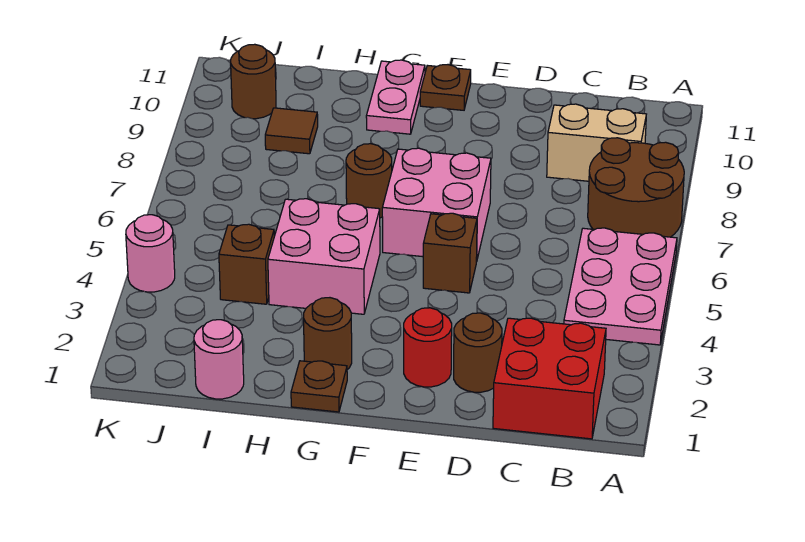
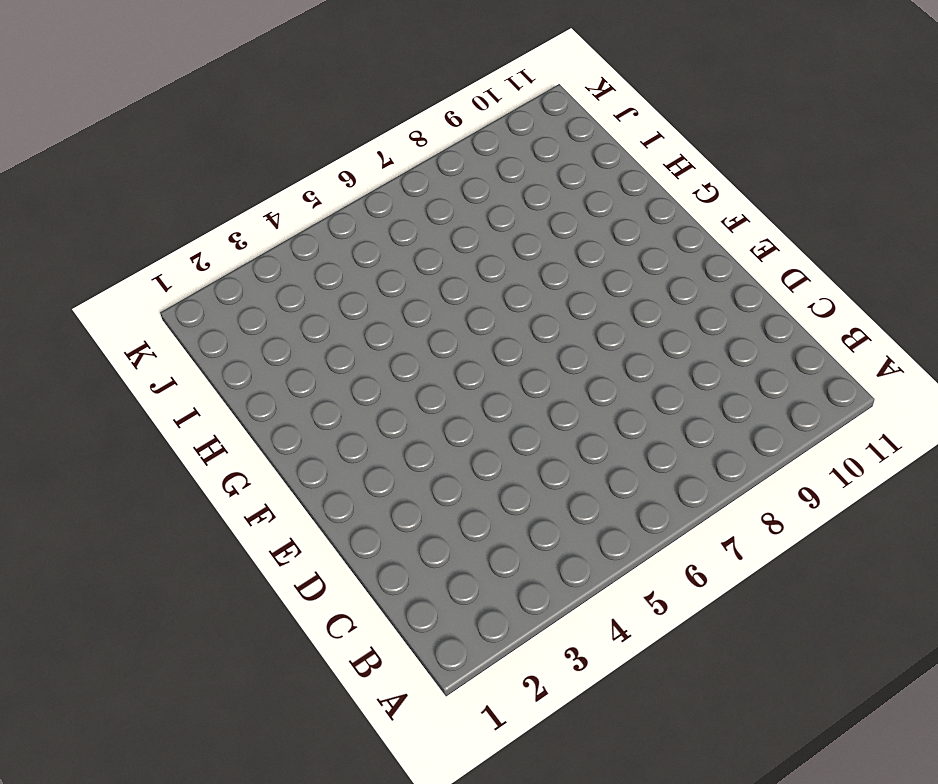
none -> pink plate A4:B6 level 1
none -> brown round brick A7:B8 level 1
none -> red brick B1:C2 level 1

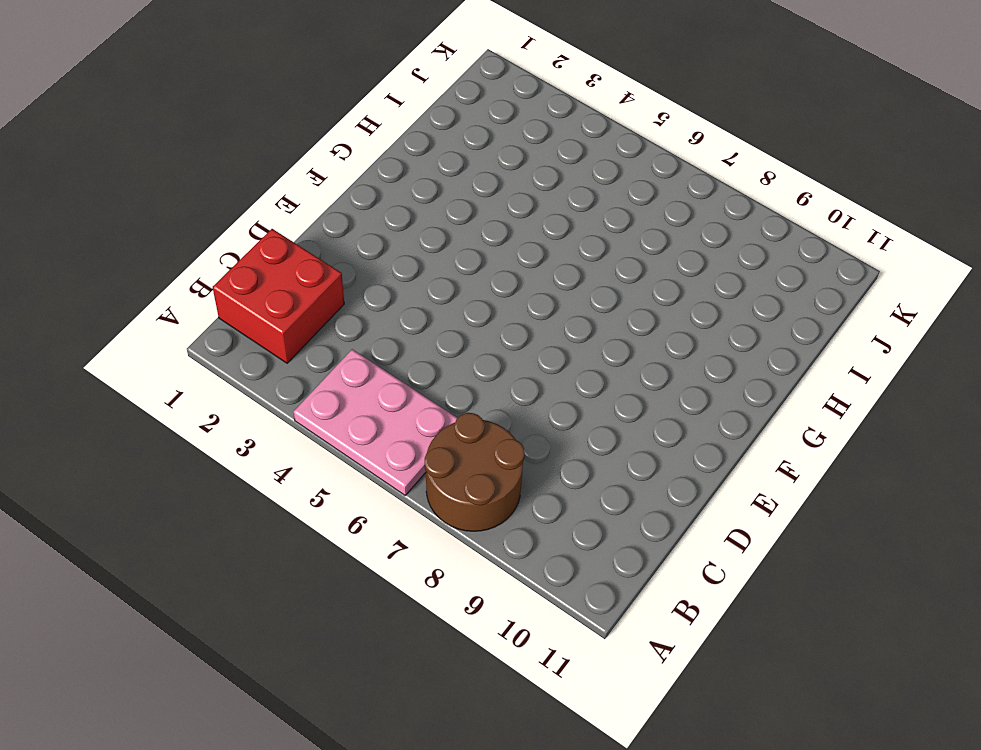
none -> tan brick B9:C9 level 1
none -> brown round brick D2 level 1
none -> red round brick E2 level 1

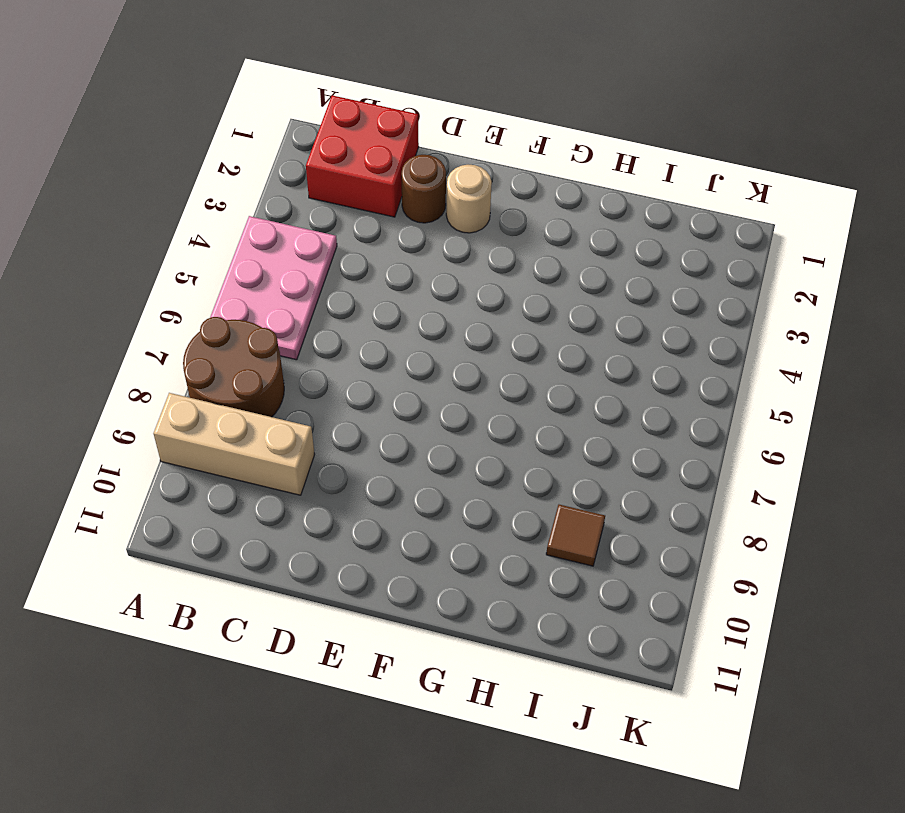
tan brick A9:C9 level 1 -> tan brick B9:C9 level 1
tan round brick E2 level 1 -> red round brick E2 level 1
none -> brown brick E5 level 1
none -> pink brick E6:F7 level 1
none -> brown plate F11 level 1

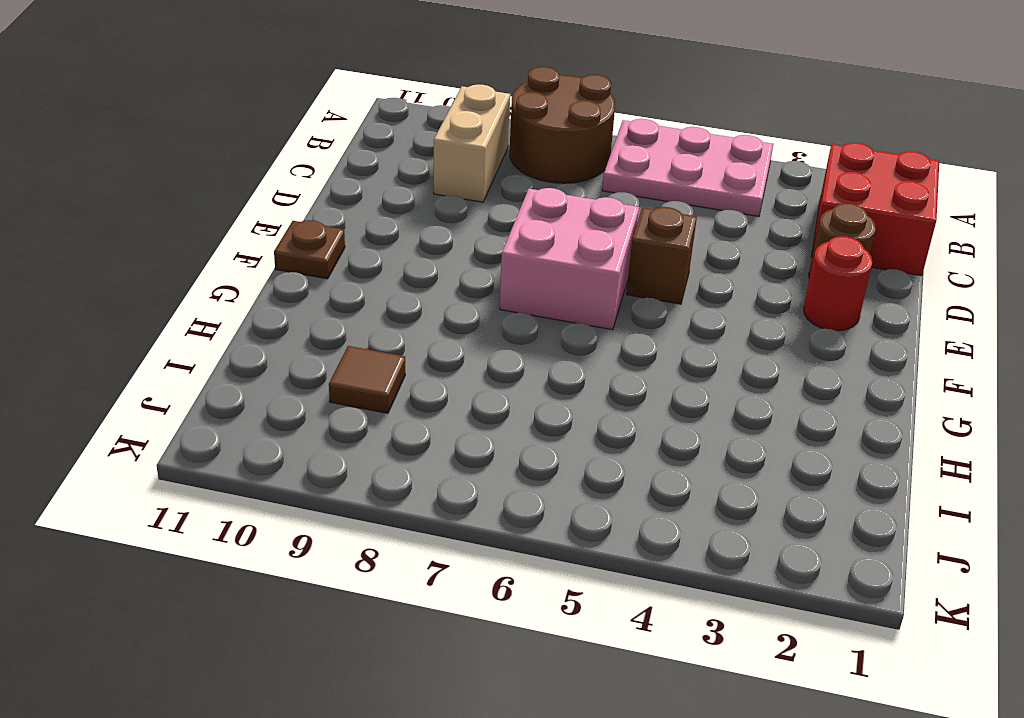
none -> brown plate G1 level 1
none -> brown round brick G2 level 1
none -> pink brick G4:H5 level 1

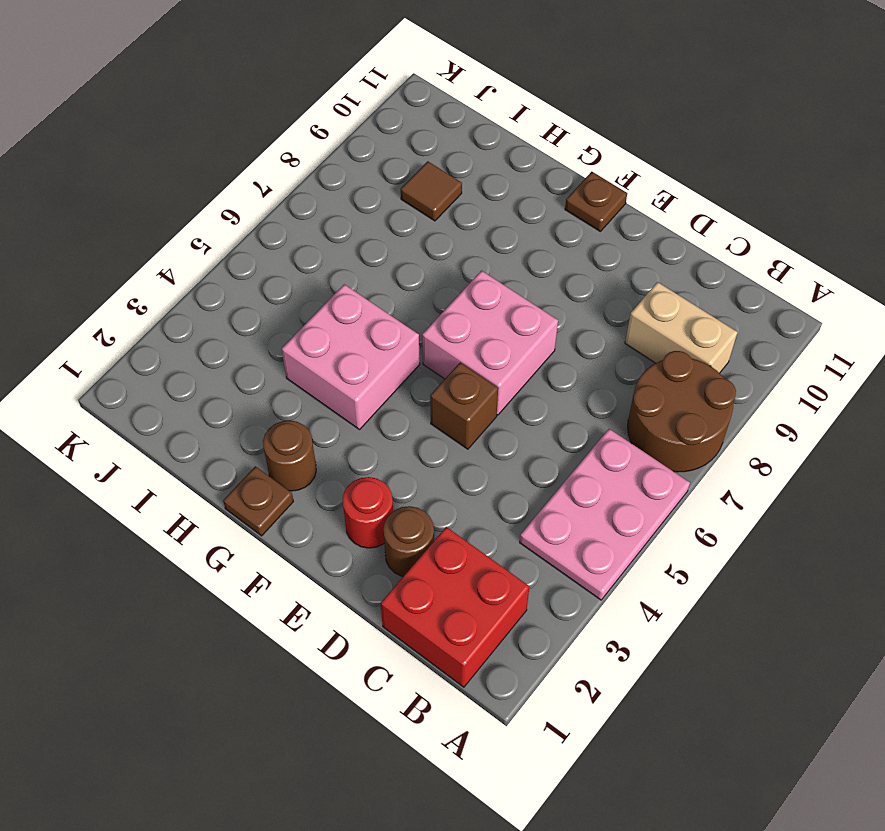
none -> brown round brick G7 level 1
none -> pink plate G10:G11 level 1
none -> pink round brick I1 level 1

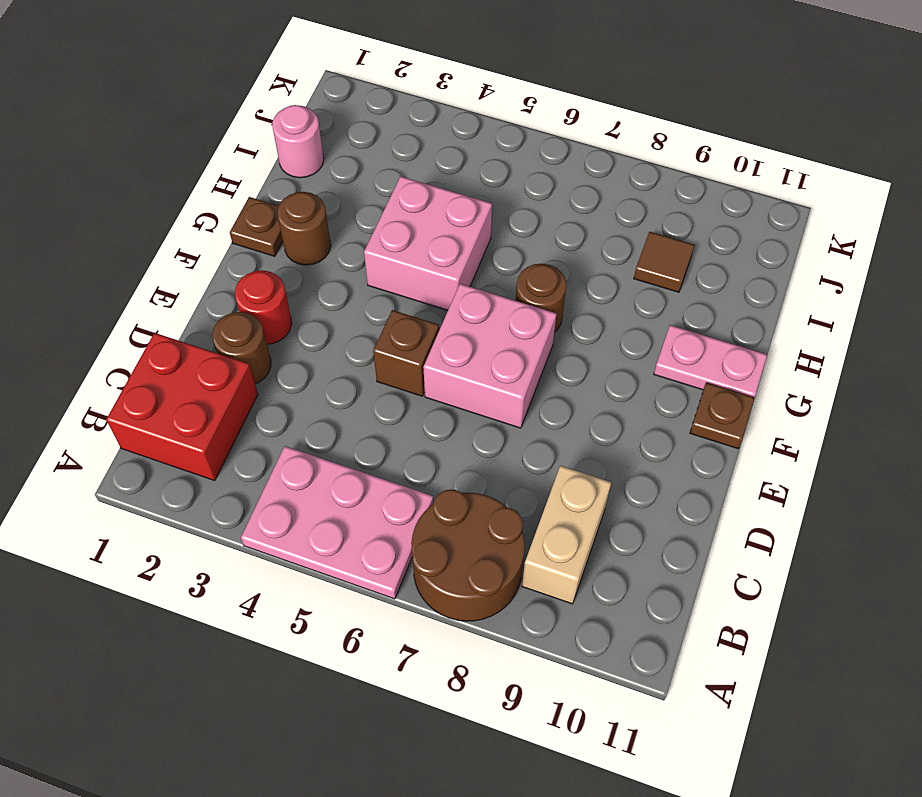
none -> brown brick I4 level 1
none -> brown round brick J10 level 1
none -> pink round brick K4 level 1

